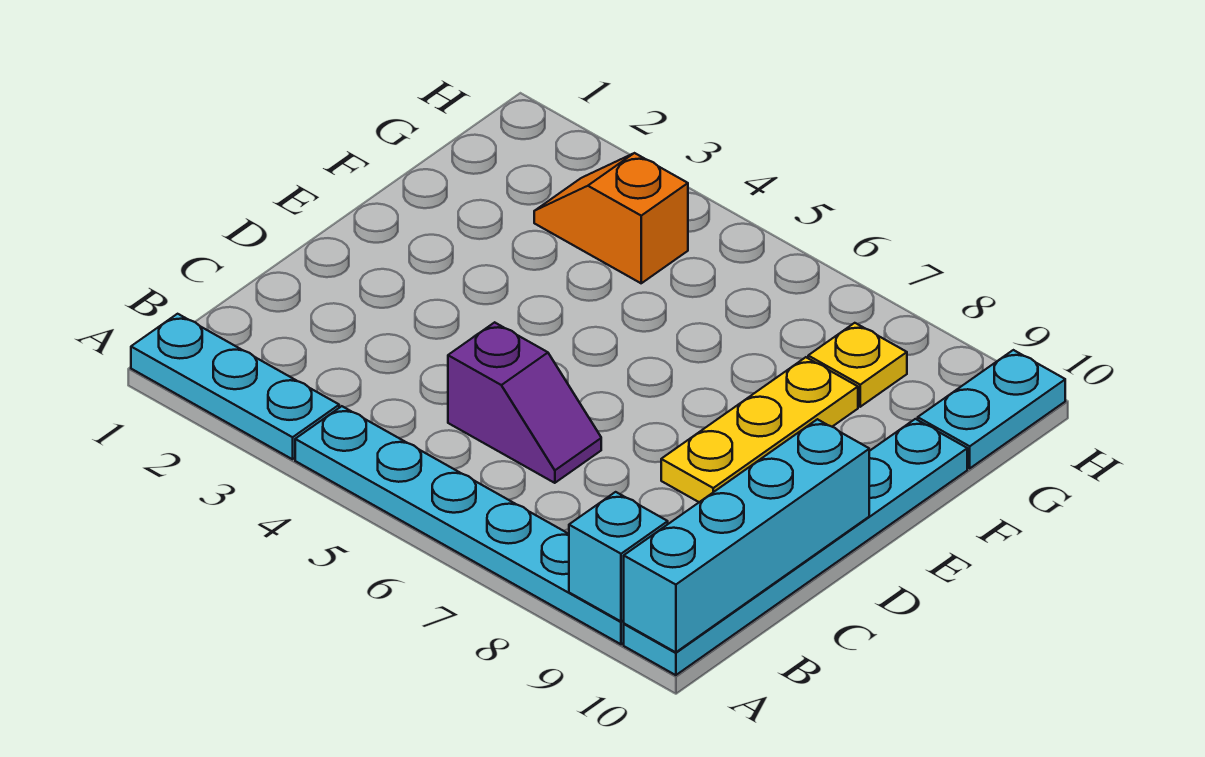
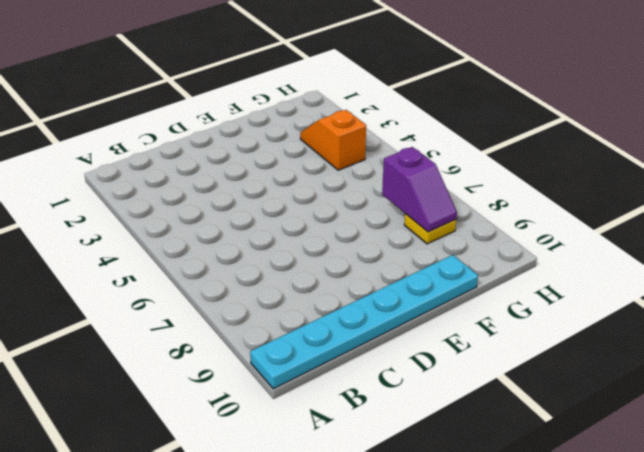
purple slope G7:G8 level 2 top 7 -> purple slope C5:C6 level 1 top 5
none -> cyan plate A1:A3 level 1
none -> cyan plate A4:A9 level 1

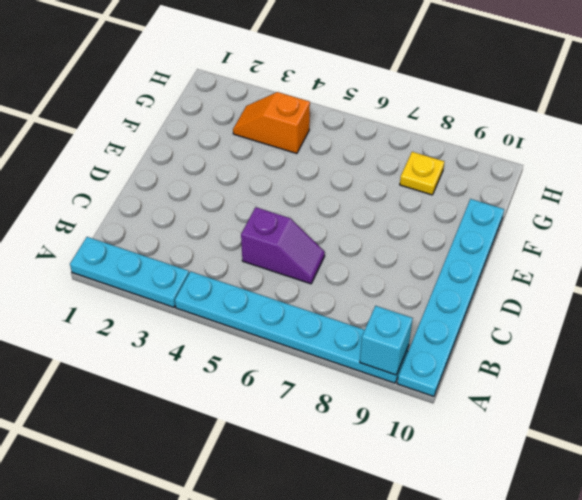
none -> yellow plate D8:F8 level 1
none -> cyan plate G10:H10 level 1

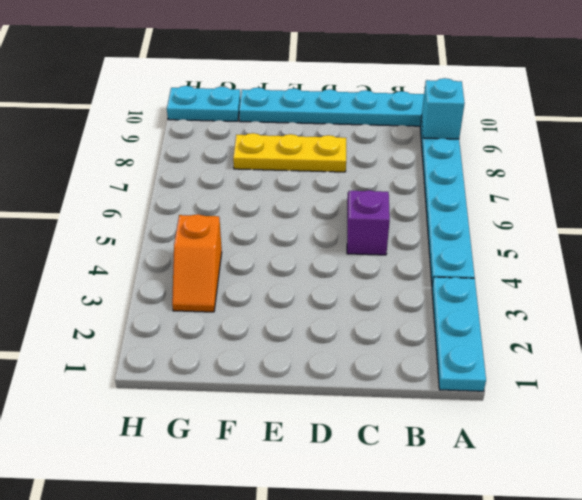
none -> yellow plate G8 level 1
none -> cyan brick A10:D10 level 2

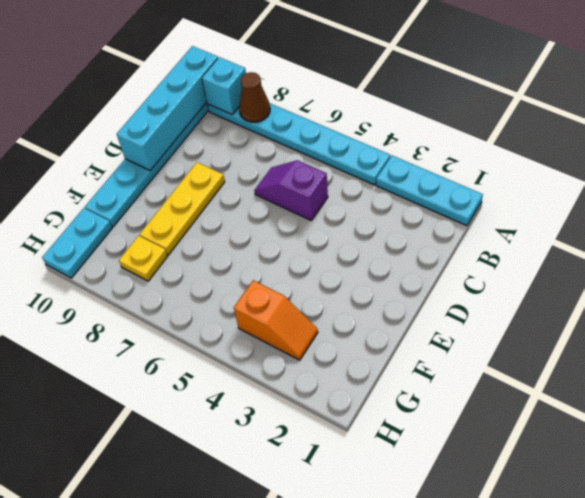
brown cone A8 level 2 -> none

